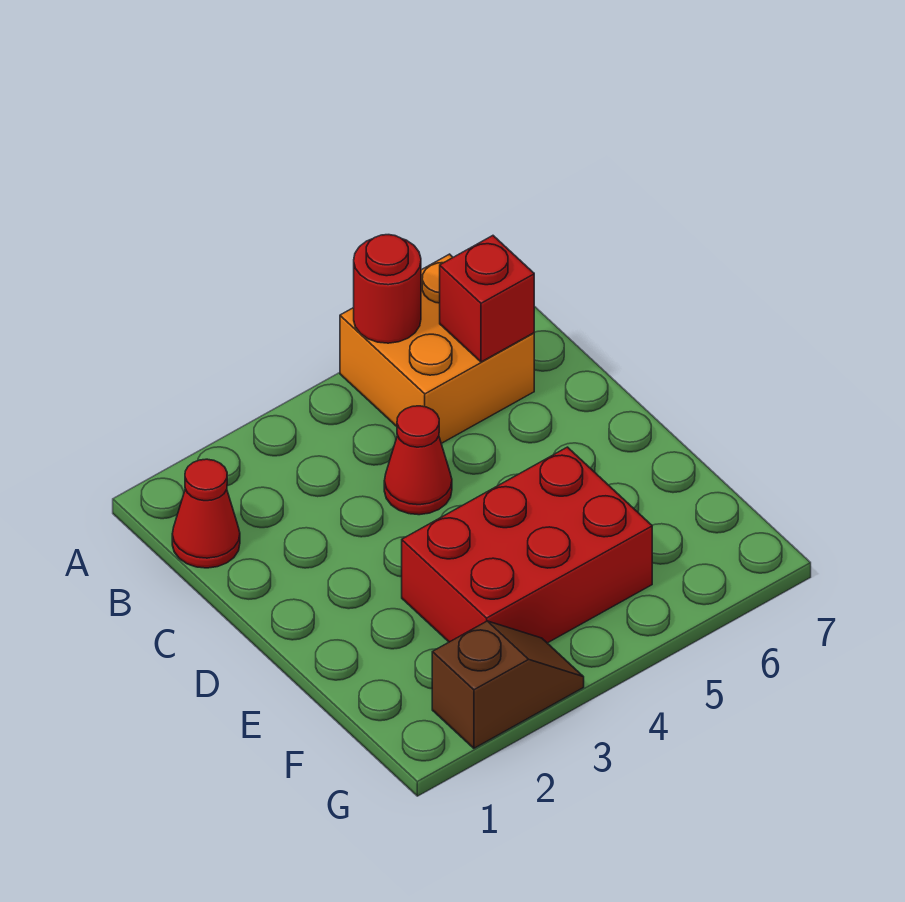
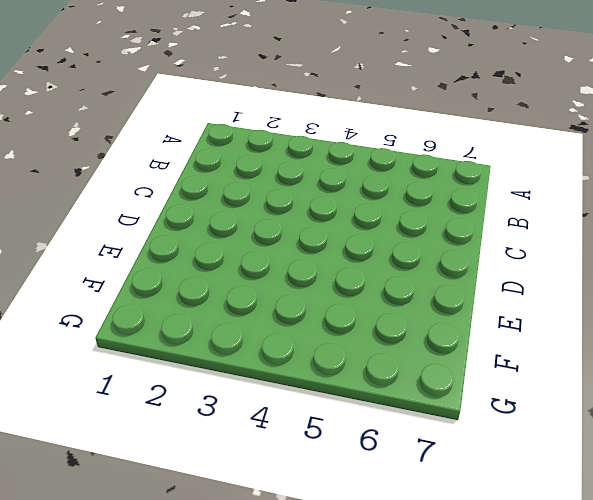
none -> orange brick A5:B6 level 1
none -> red cone B1 level 1

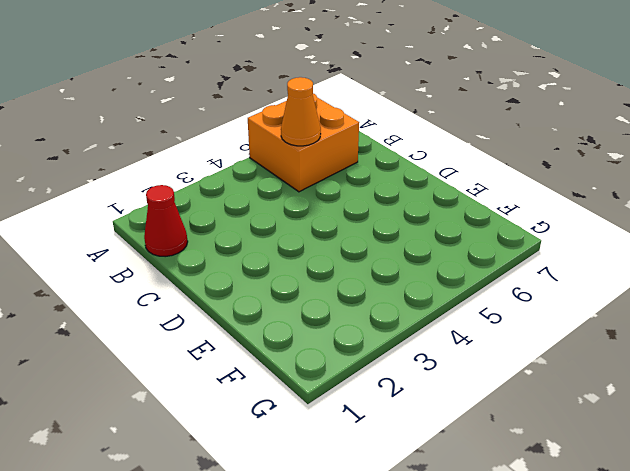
orange cone B5 level 2 -> none
none -> red cone C4 level 1
none -> red brick E3:F5 level 1

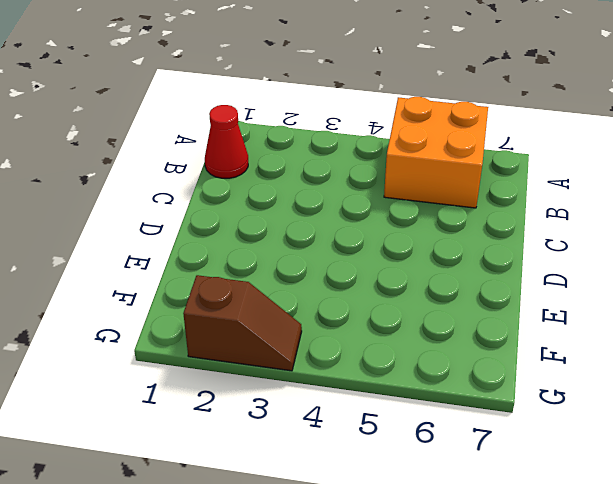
none -> red cone C4 level 1
none -> red brick E3:F5 level 1

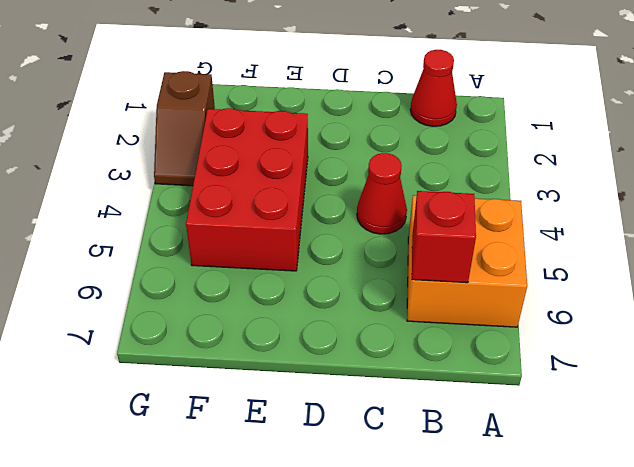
none -> red round brick A5 level 2

